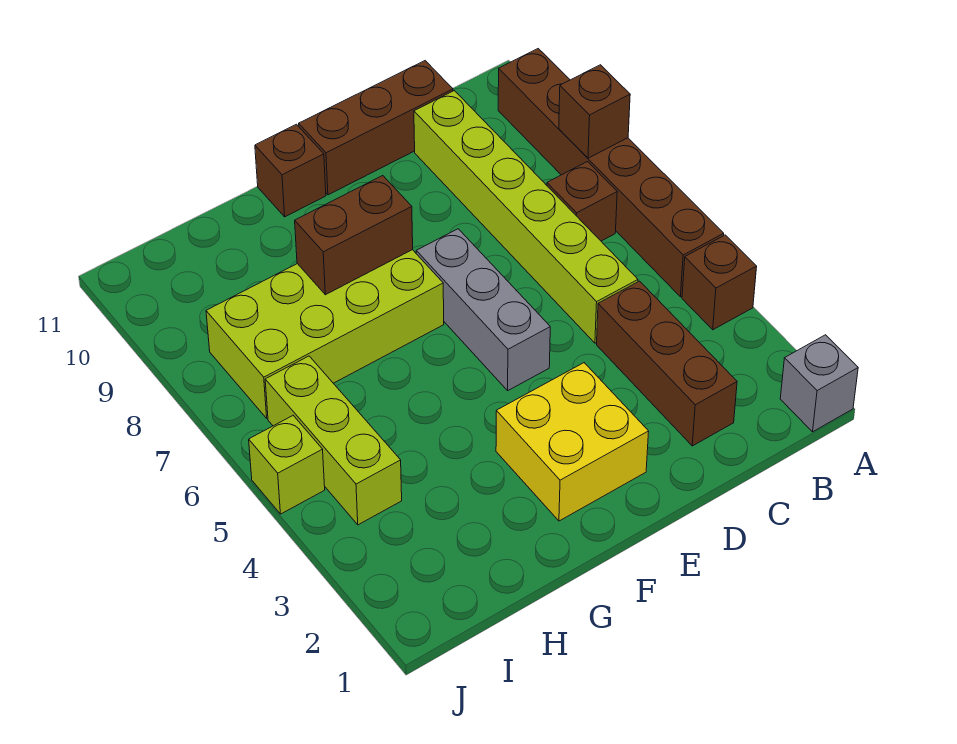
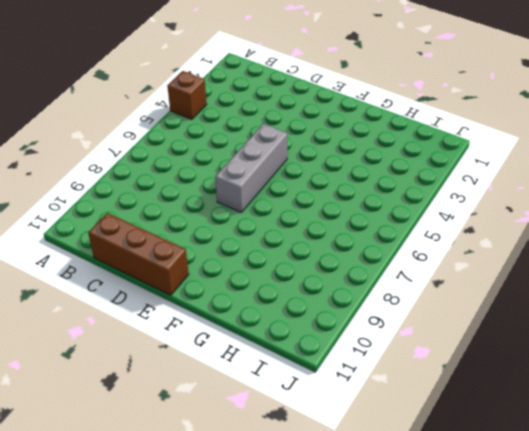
none -> grey brick A1 level 1
none -> brown brick A5:A10 level 1
none -> brown brick B7 level 1

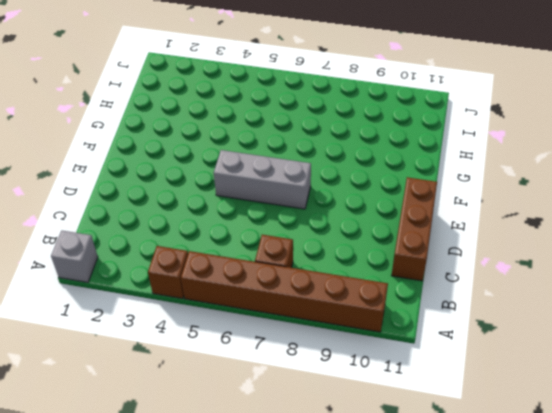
none -> brown brick C2:C4 level 1
none -> lime brick C5:C10 level 1
none -> yellow brick E2:F3 level 1

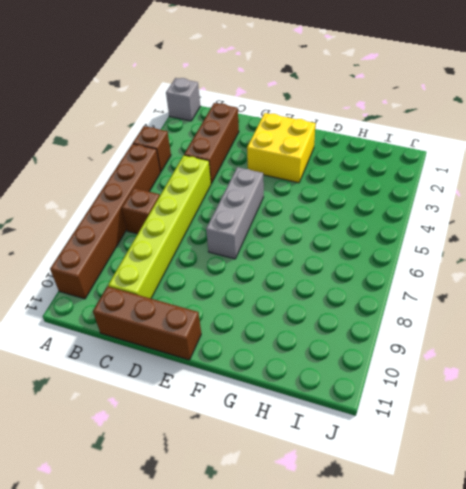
none -> lime brick F7:I8 level 1
none -> brown brick F11 level 1
none -> lime brick I4:I6 level 1

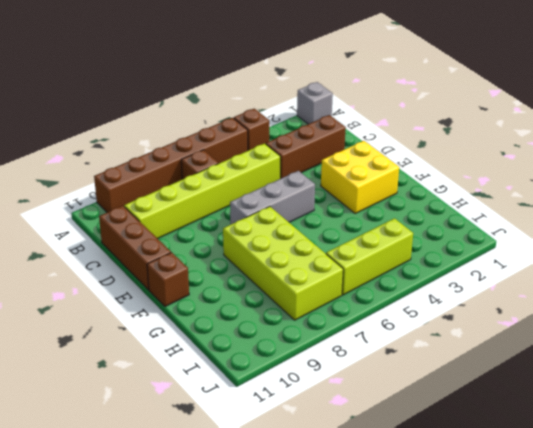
none -> lime brick J5 level 1
none -> brown brick A8 level 2
none -> brown brick F8:G8 level 2

